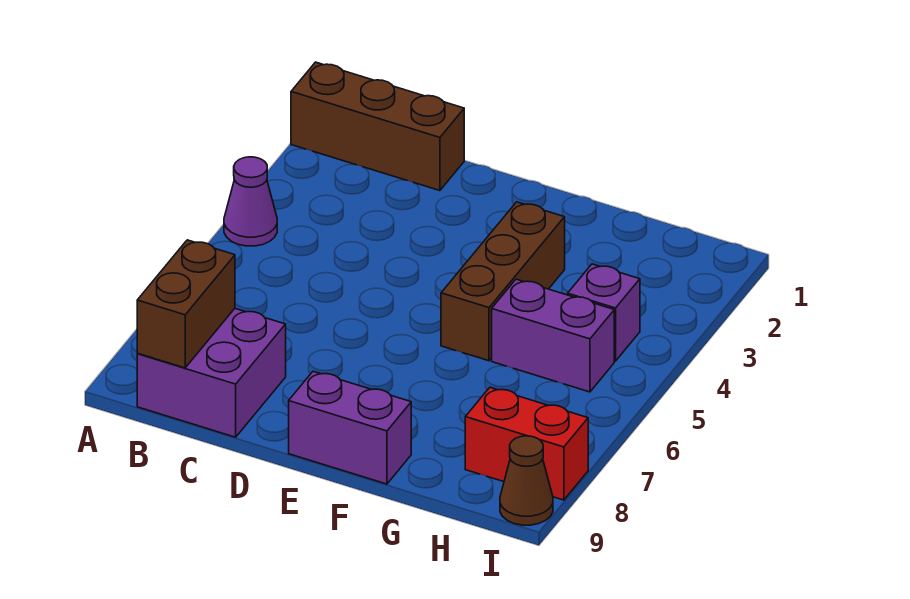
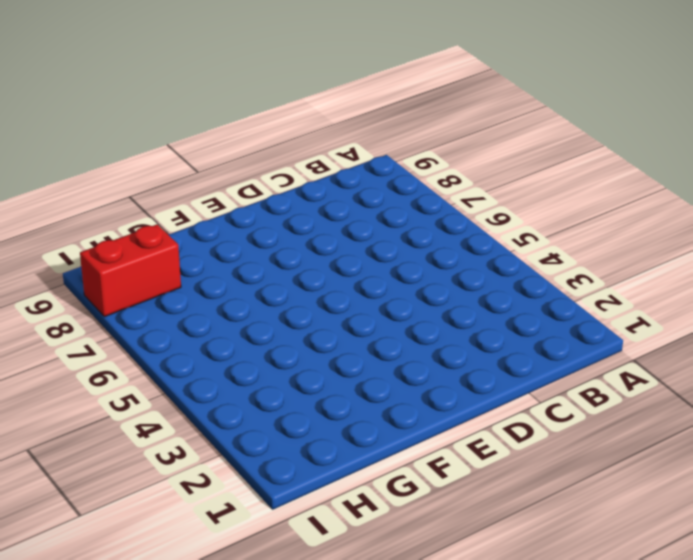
none -> brown brick A1:C1 level 1
none -> purple cone A4 level 1

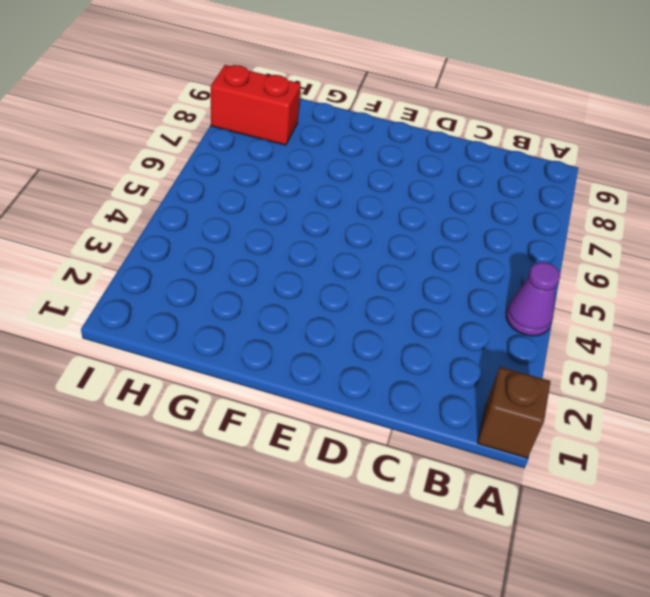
brown brick A1 level 1 -> brown brick A1:C1 level 1
none -> purple brick B8:C9 level 1
none -> purple brick E9:F9 level 1

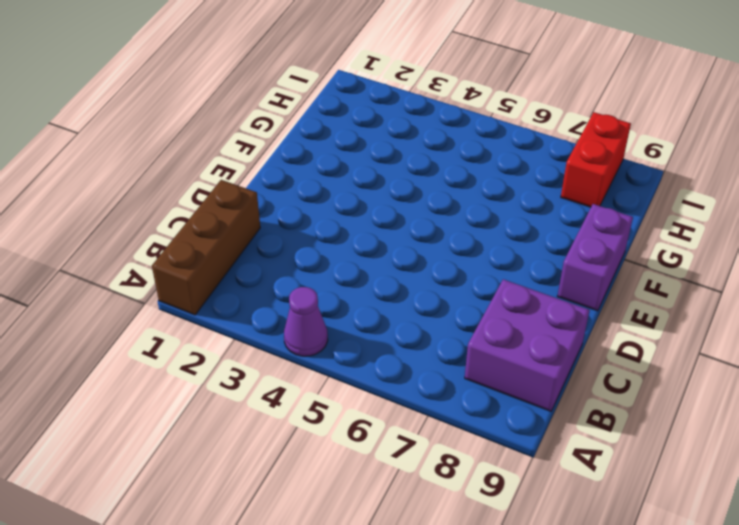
none -> brown brick F3:F5 level 1
none -> purple brick G5:H5 level 1

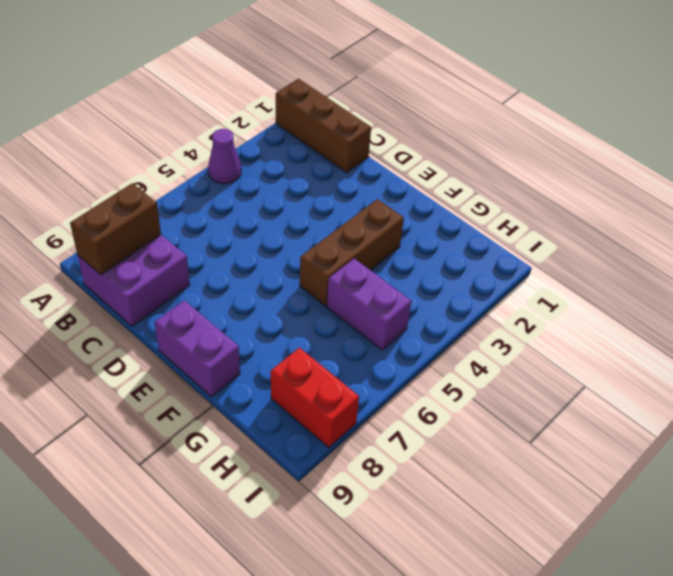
none -> purple brick H4 level 1
none -> brown cone I9 level 1

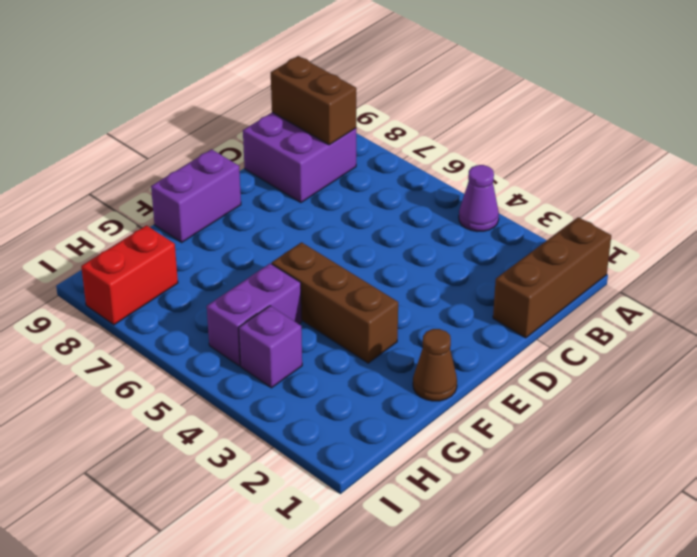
brown cone F1 level 1 -> brown cone I9 level 1

